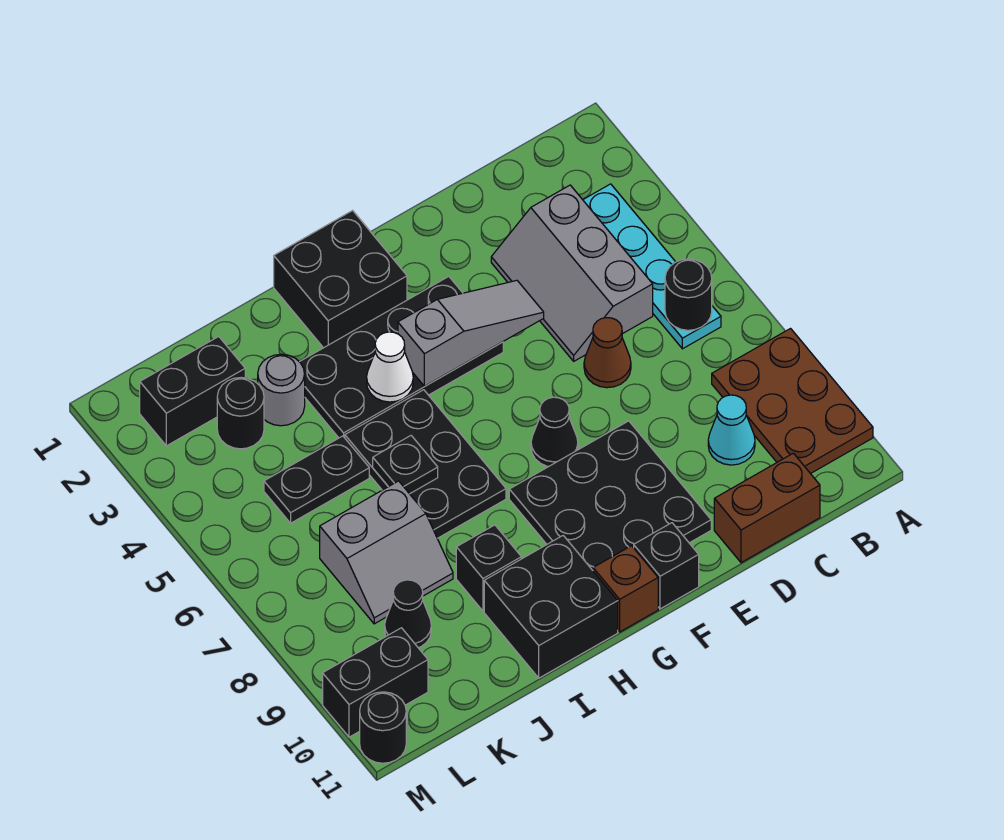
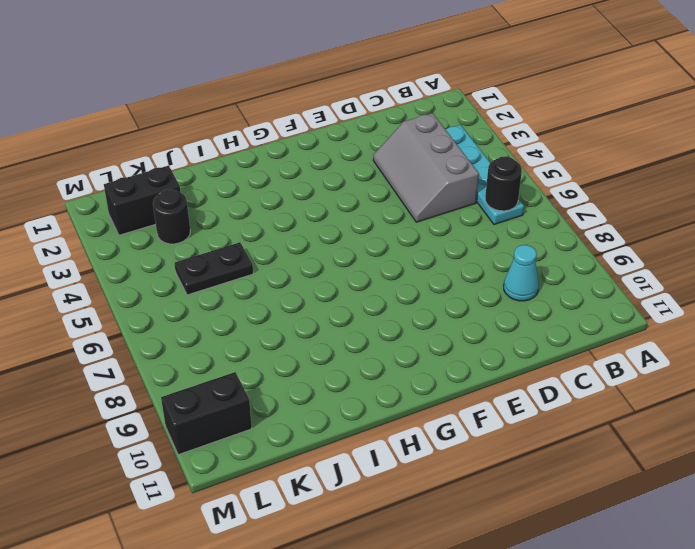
none -> brown plate A8:B10 level 1
none -> brown brick C11:D11 level 1
none -> brown cone D6 level 1

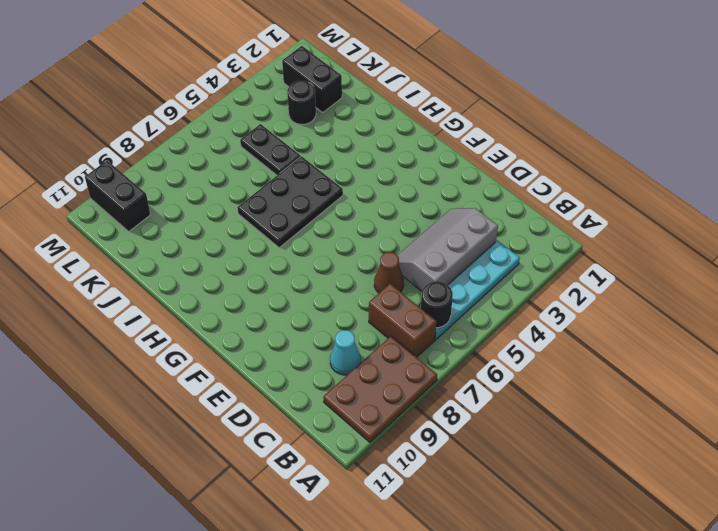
brown brick B7:C7 level 1 -> brown brick C11:D11 level 1
none -> black plate E8:G10 level 1
none -> black plate F3:I4 level 1
none -> black cone F7 level 1

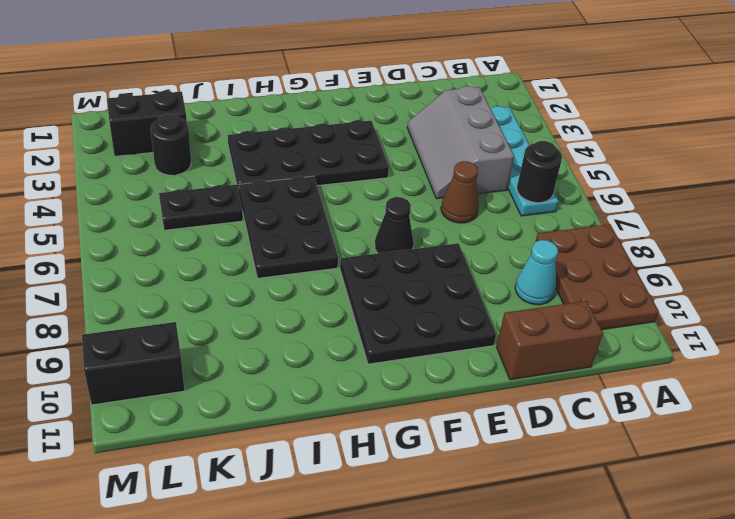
none -> black brick F11 level 1
none -> black brick G1:H2 level 1
none -> brown brick G11 level 1

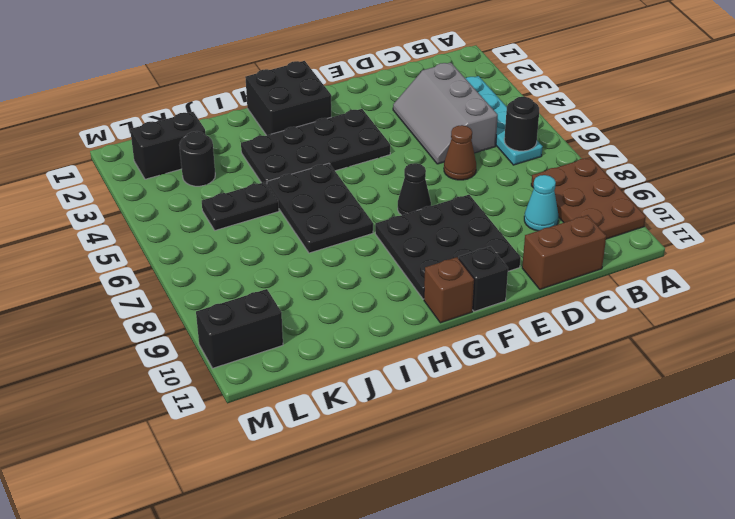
none -> black brick H10:I11 level 1
none -> black brick I9 level 1
none -> grey round brick J3 level 1

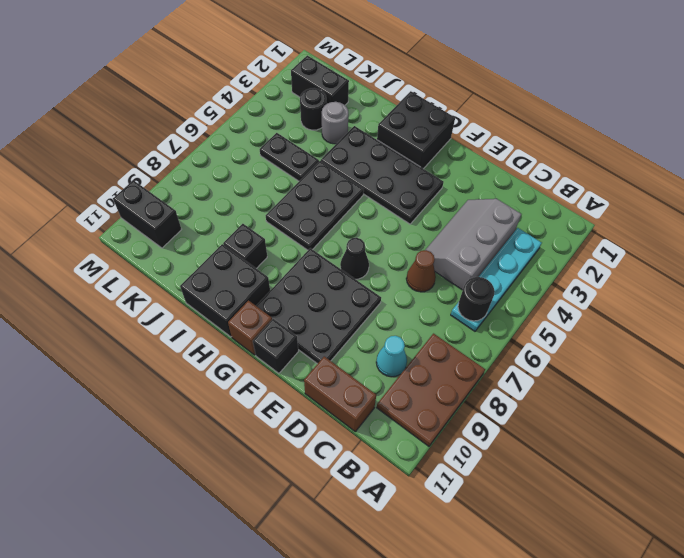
none -> grey slope J7:K8 level 1 top 7
none -> black cone K9 level 1
none -> black round brick M11 level 1

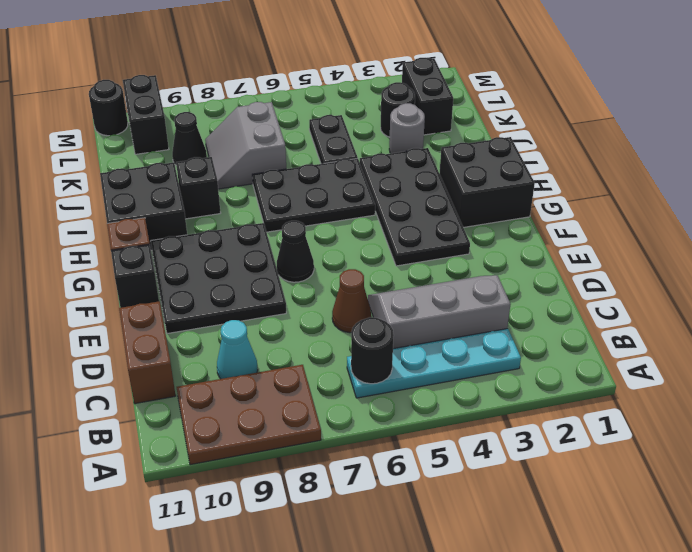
none -> grey slope E4:G4 level 2 top G
none -> white cone H4 level 2
none -> black plate I6 level 2

